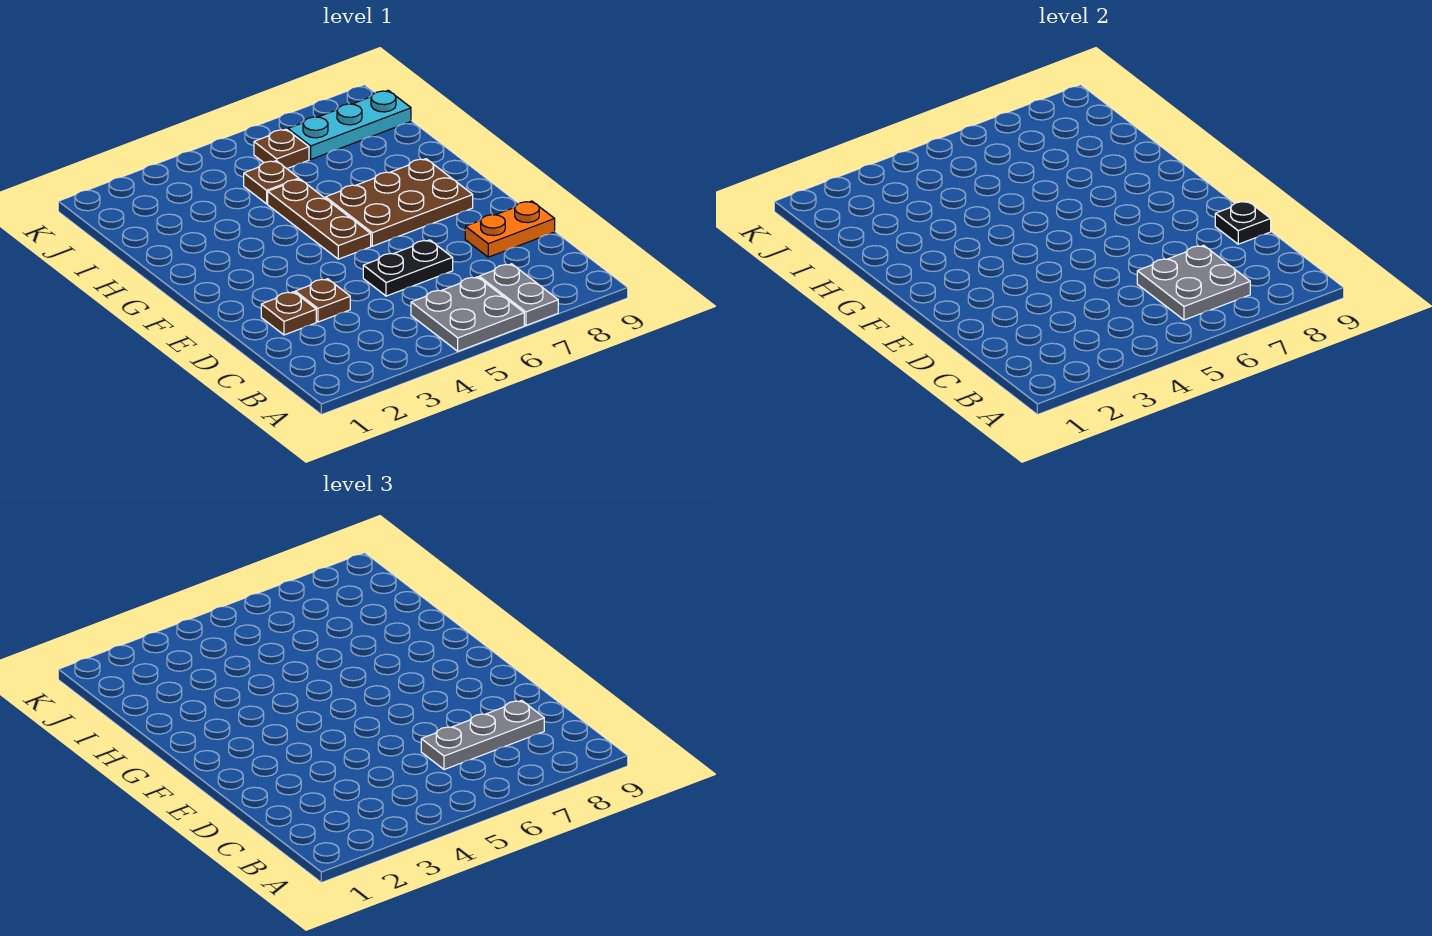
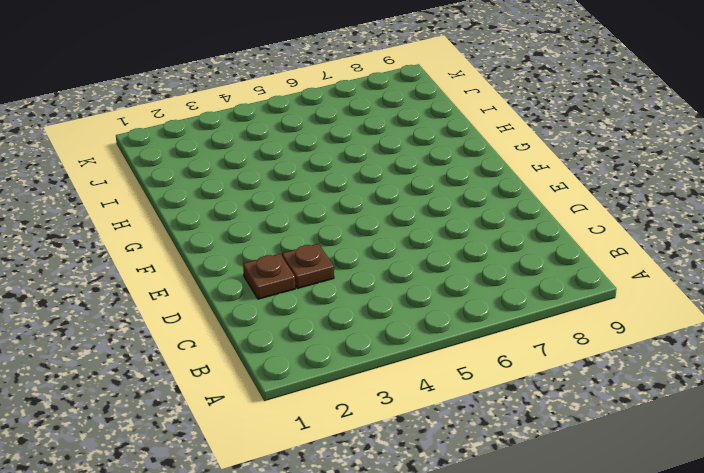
none -> grey plate A5:B6 level 1
none -> grey plate A7:B7 level 1
none -> black plate D5:D6 level 1

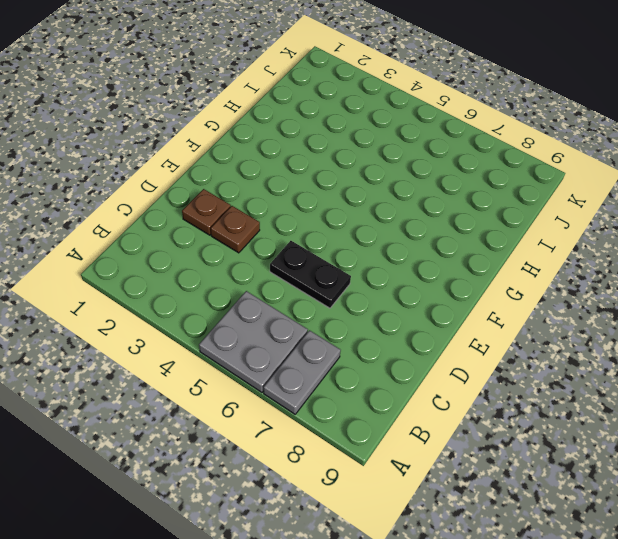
none -> orange plate D8:D9 level 1
none -> brown plate F5:H5 level 1
none -> brown plate F6:G8 level 1

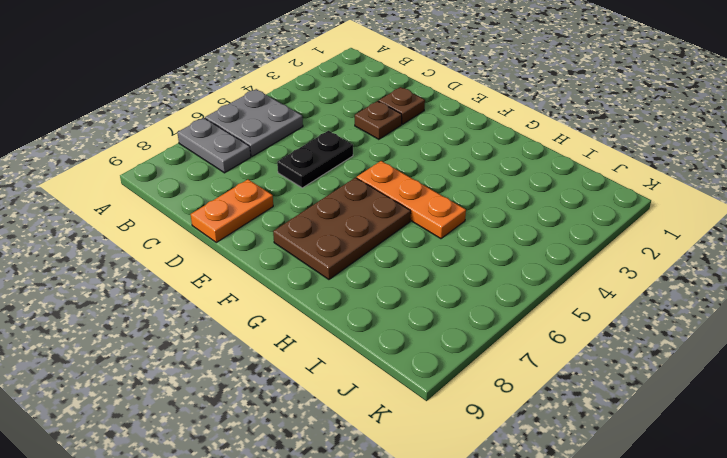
orange plate F5:H5 level 1 -> brown plate F5:H5 level 1
none -> brown plate I5 level 1
none -> brown plate J6 level 1
none -> cyan plate J7:J9 level 1

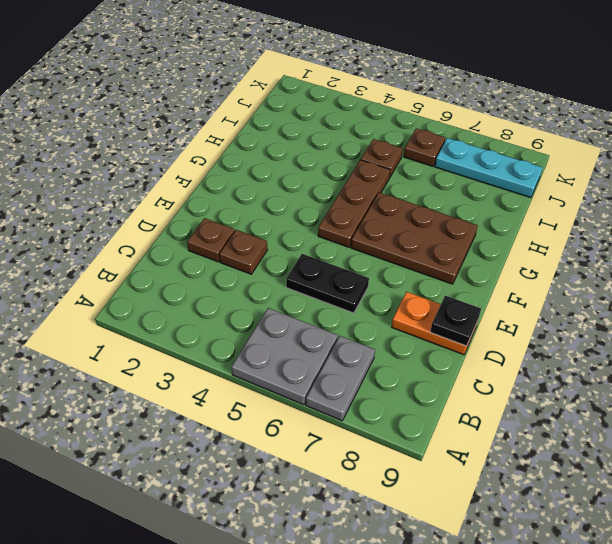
none -> grey plate B6:C7 level 2
none -> grey plate C6:C8 level 3

